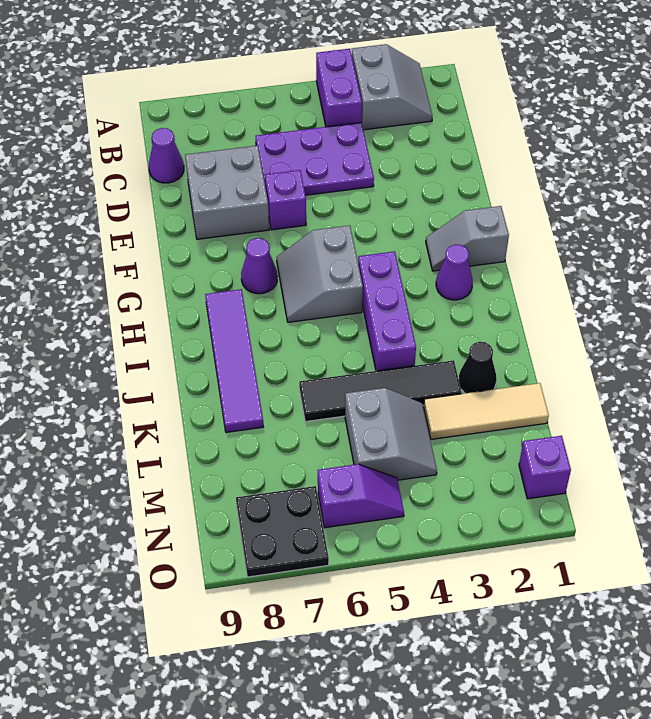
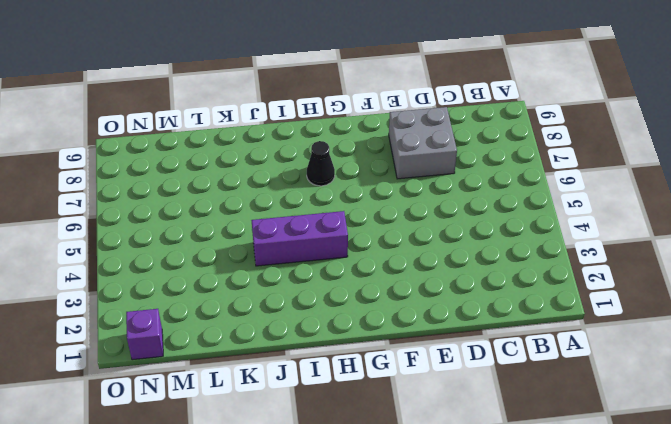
black cone H7 level 1 -> black cone K2 level 1
none -> grey slope A2:B3 level 1 top 3
none -> purple brick A4:B4 level 1
none -> purple plate C4:D6 level 1

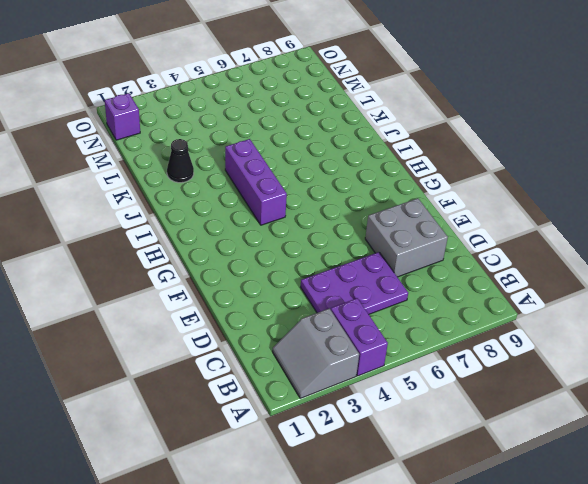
none -> purple cone C9 level 1
none -> purple brick E6 level 1
none -> grey slope G1:G2 level 1 top 1

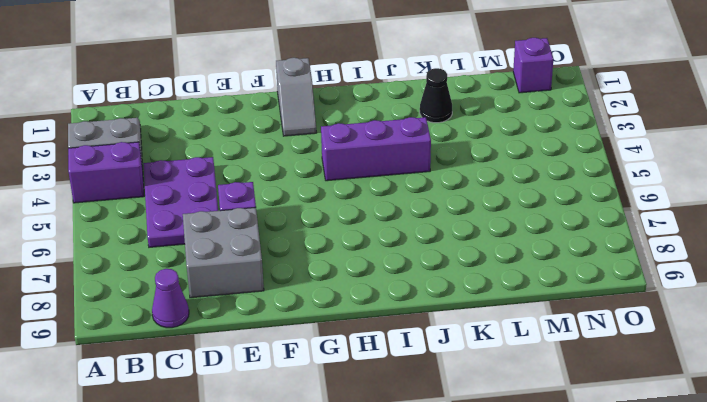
none -> grey slope G5:H6 level 1 top 5
none -> purple cone G7 level 1
none -> purple cone H2 level 1

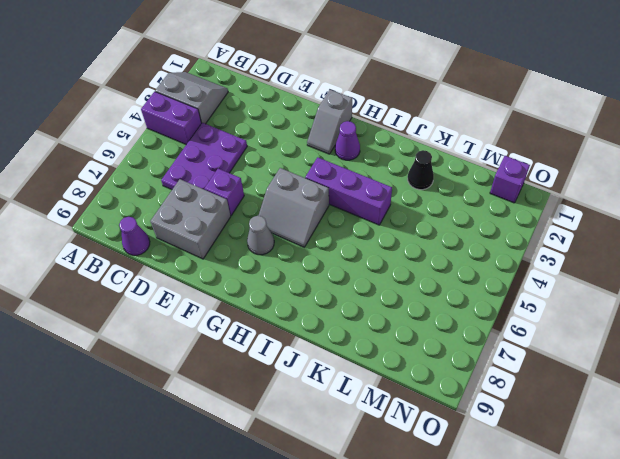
grey cone G7 level 1 -> purple cone G7 level 1
none -> purple tile H8:K8 level 1
none -> black tile K3:K6 level 1
none -> tan tile L1:L3 level 1

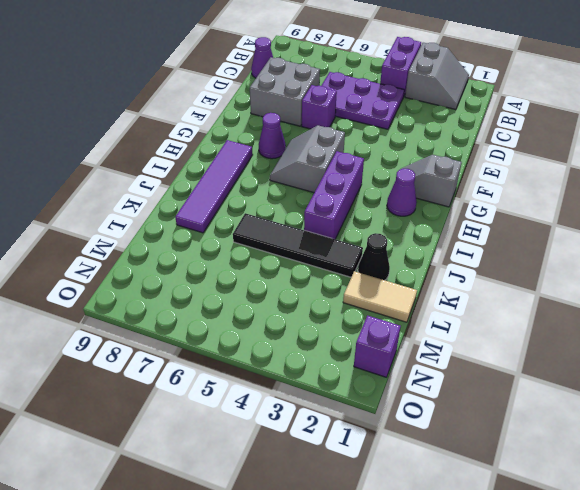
tan tile L1:L2 level 1 -> tan tile L1:L3 level 1
none -> grey slope L4:M5 level 1 top 5
none -> purple slope N5:N6 level 1 top 6
none -> black plate N7:O8 level 1

